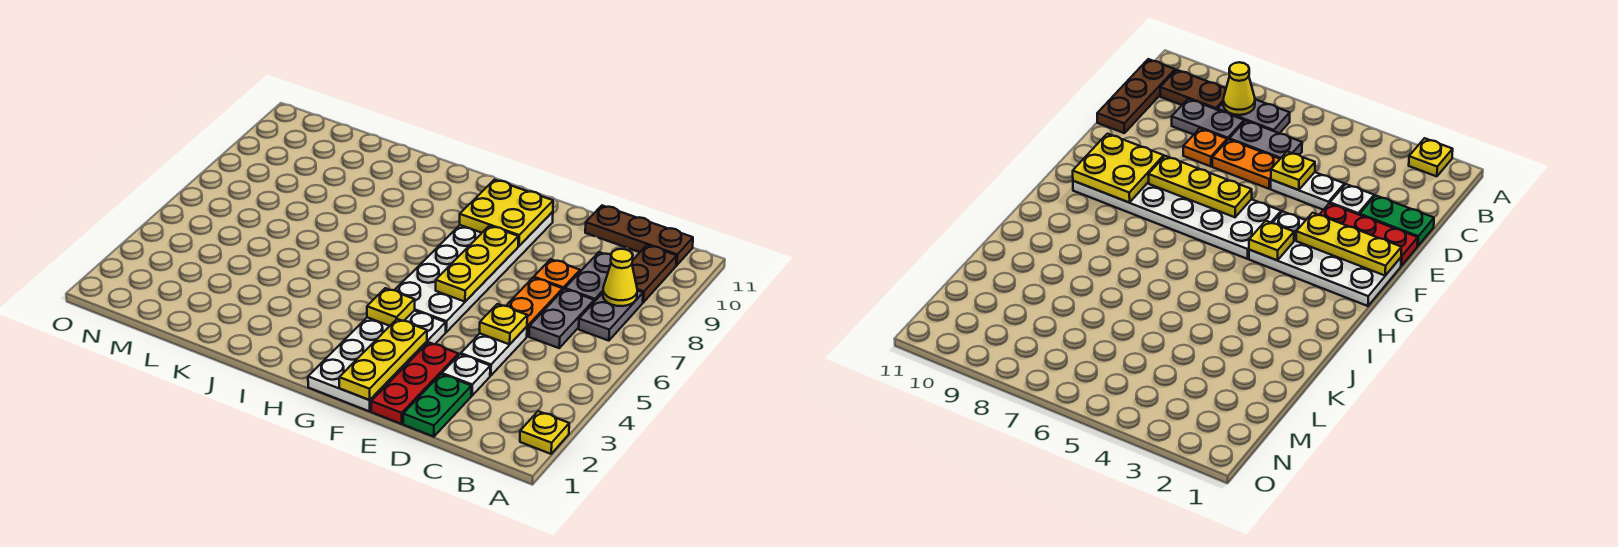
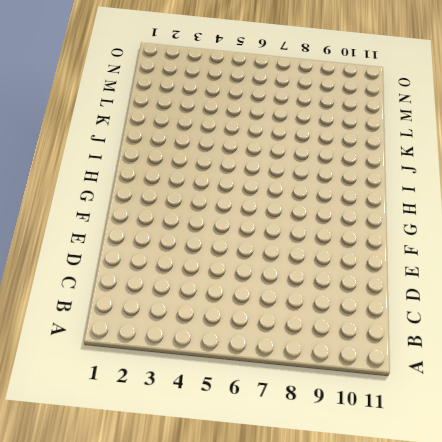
none -> yellow plate A2 level 1
none -> grey plate B7:B8 level 1
none -> brown plate B9:B10 level 1

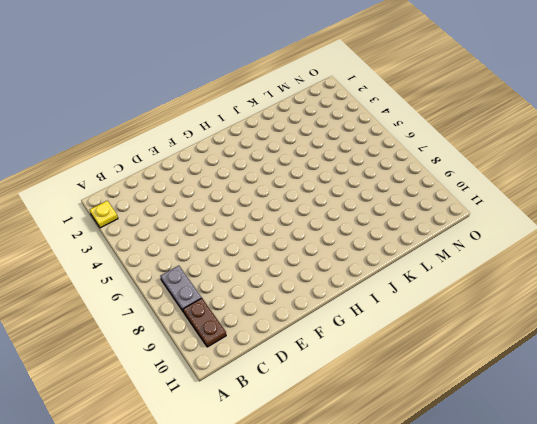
none -> brown plate B11:D11 level 1
none -> grey plate C6:C7 level 1
none -> grey plate C8:C9 level 1

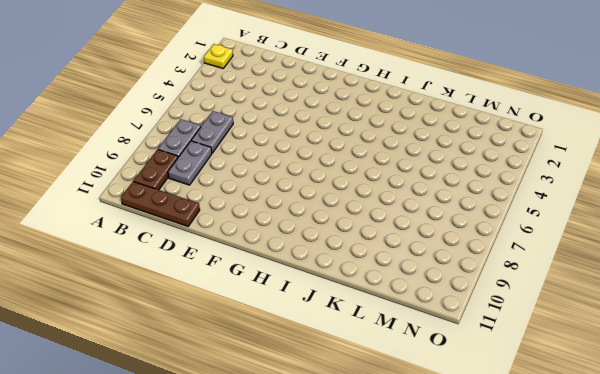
none -> green plate D1:D2 level 1
none -> white plate D3 level 1
none -> white plate D4:D5 level 1

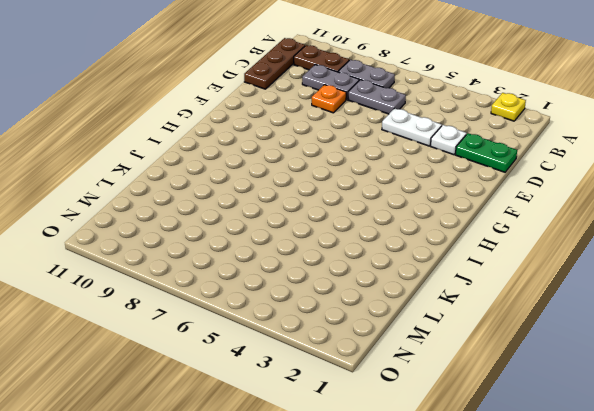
none -> orange plate D6:D7 level 1
none -> red plate E1:E3 level 1
none -> white plate F1:G4 level 1

